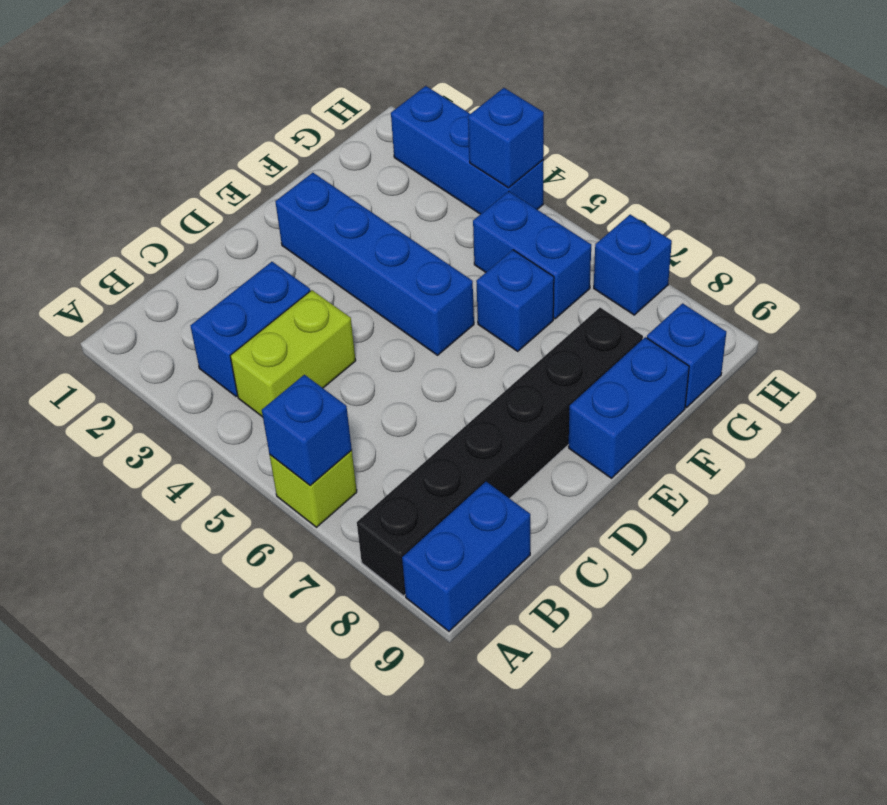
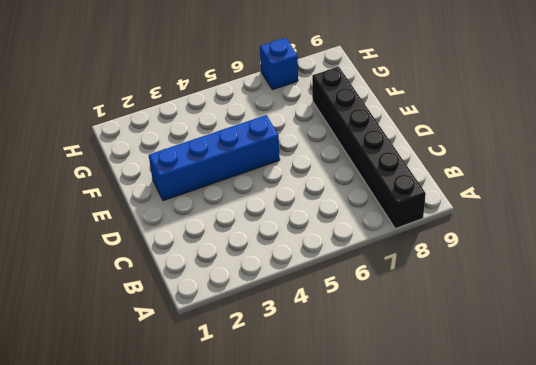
none -> lime brick A6 level 1
none -> blue brick A9:B9 level 1
none -> blue brick B3:C3 level 1

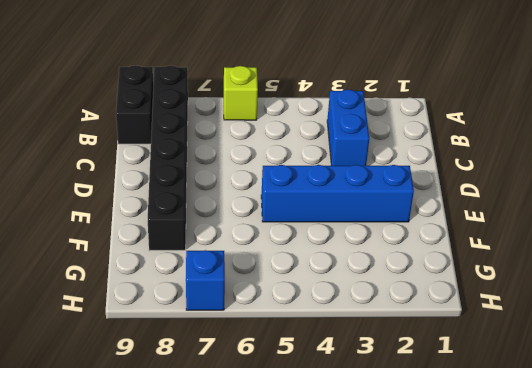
black brick A9:B9 level 1 -> blue brick A9:B9 level 1
none -> lime brick B4:C4 level 1
none -> blue brick E9:F9 level 1
none -> blue brick F6 level 1

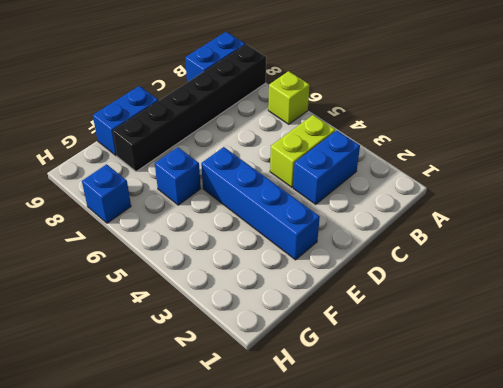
none -> blue brick G5:G6 level 1
none -> blue brick G9 level 1
none -> blue brick H2:H4 level 1

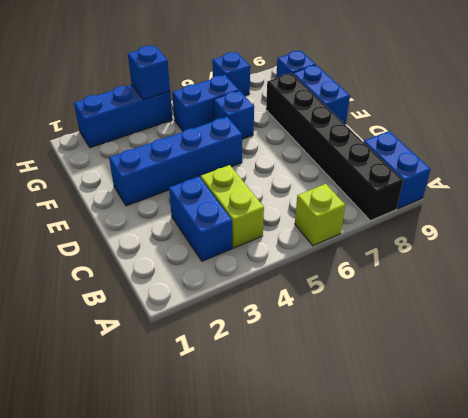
none -> blue brick A6 level 2

